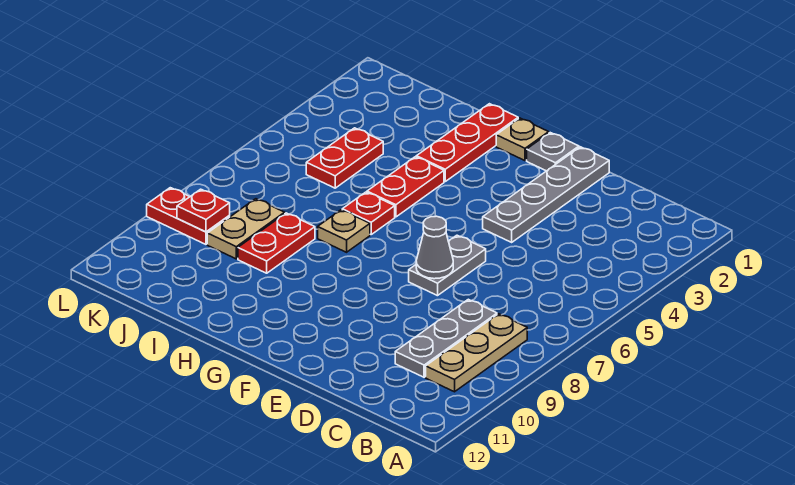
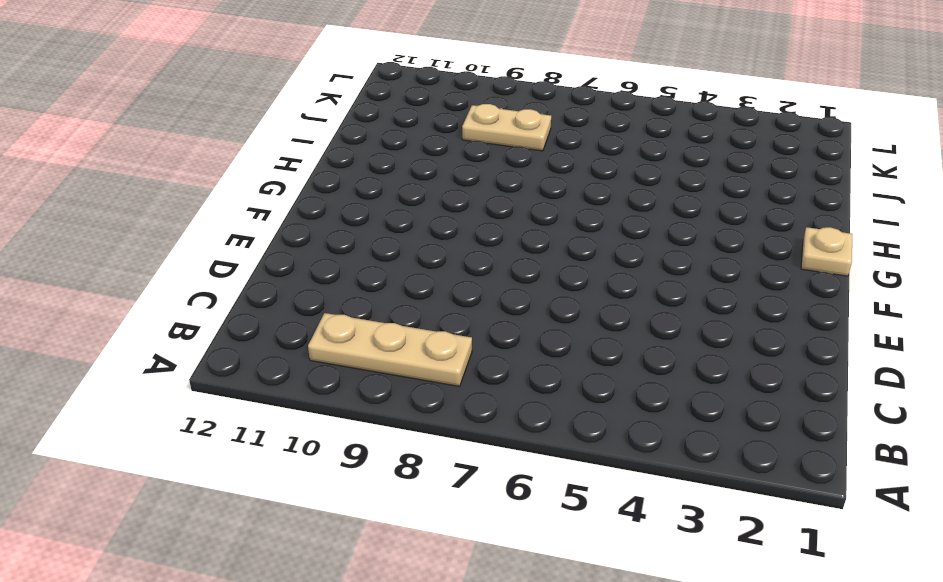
none -> grey plate C8:C10 level 1
none -> grey plate E1:E4 level 1
none -> grey plate E6:E7 level 1

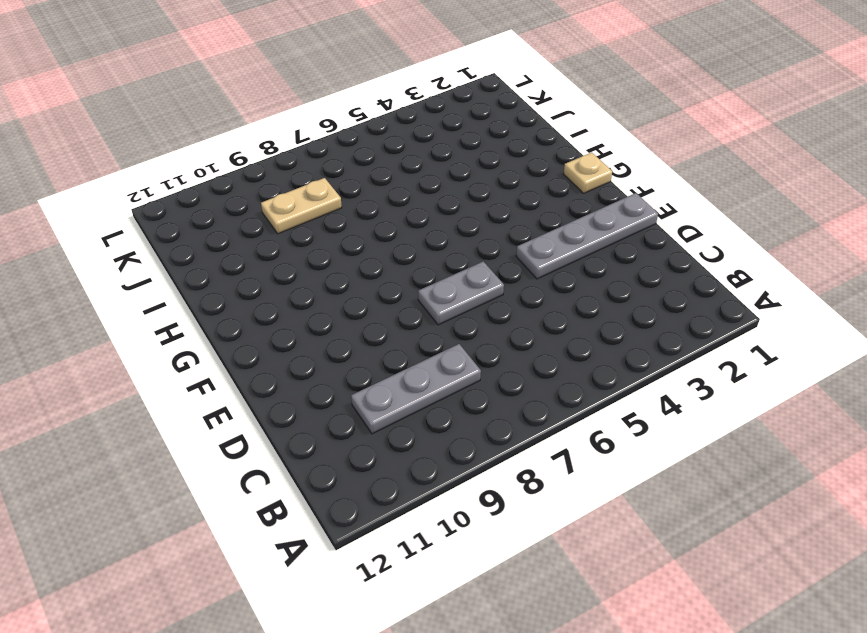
none -> tan plate B8:B10 level 1
none -> grey plate F1 level 1
none -> red plate H1:H3 level 1

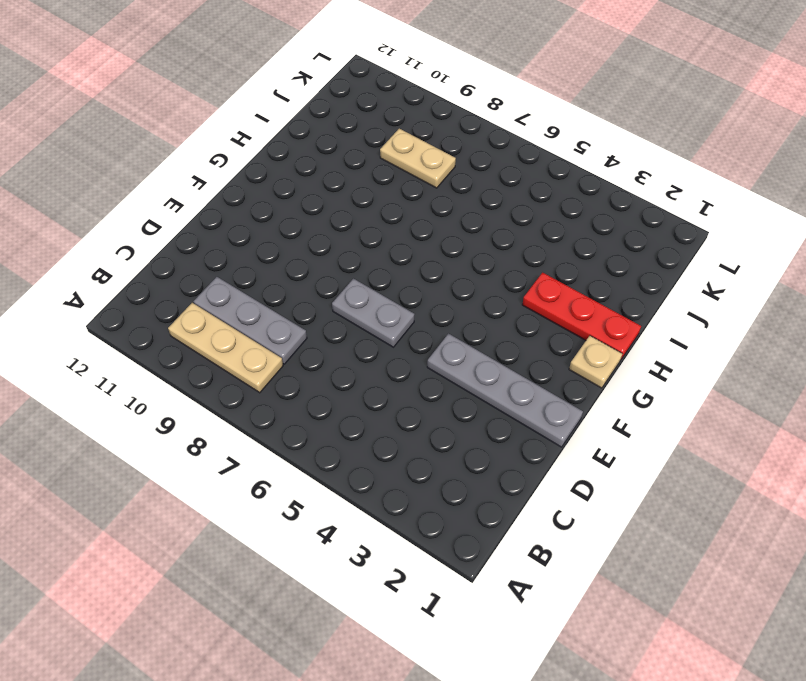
none -> grey plate F1 level 1
none -> red plate H4:H5 level 1
none -> red plate H6 level 1

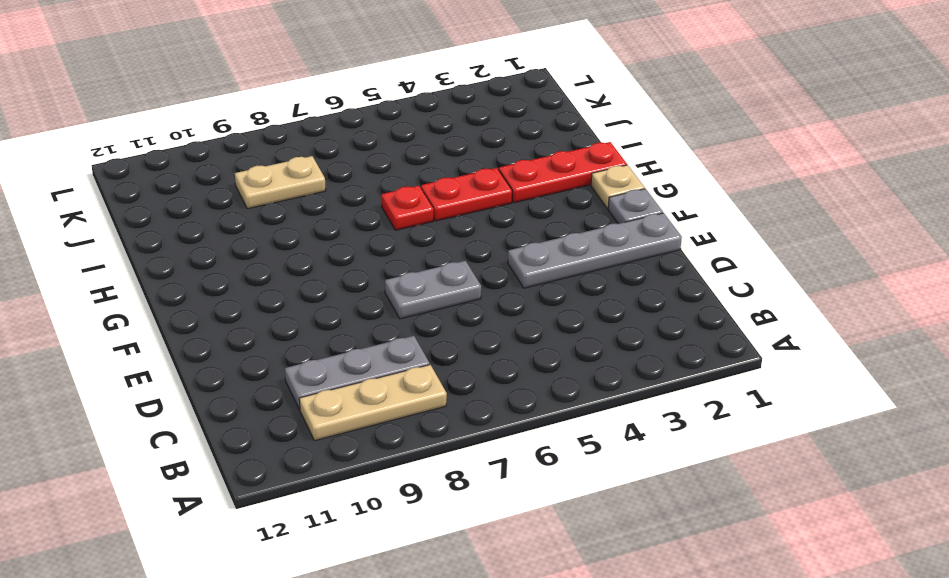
none -> tan plate H7 level 1
none -> red plate I8:I9 level 1
none -> red plate J4:J5 level 1

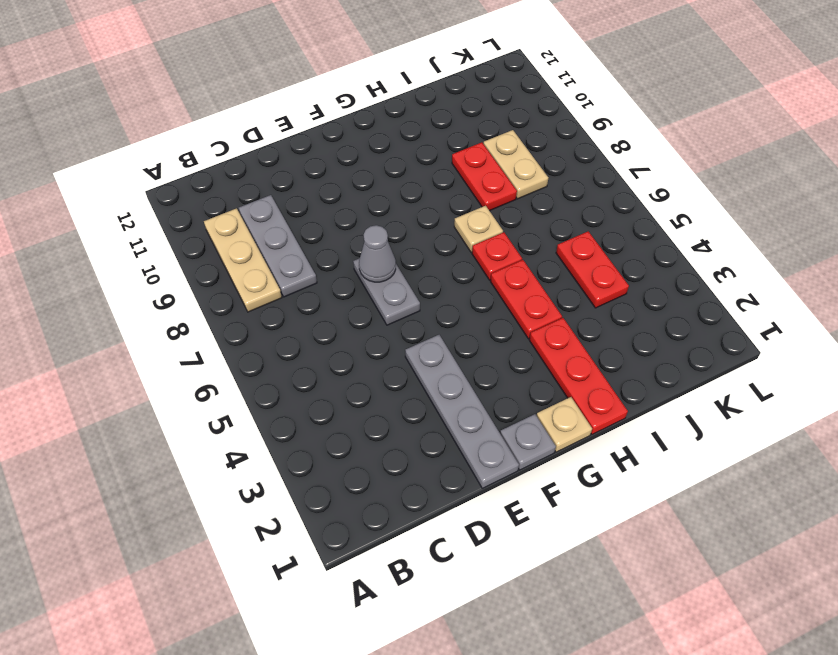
none -> red plate K9:L9 level 1
none -> red plate K9 level 2

